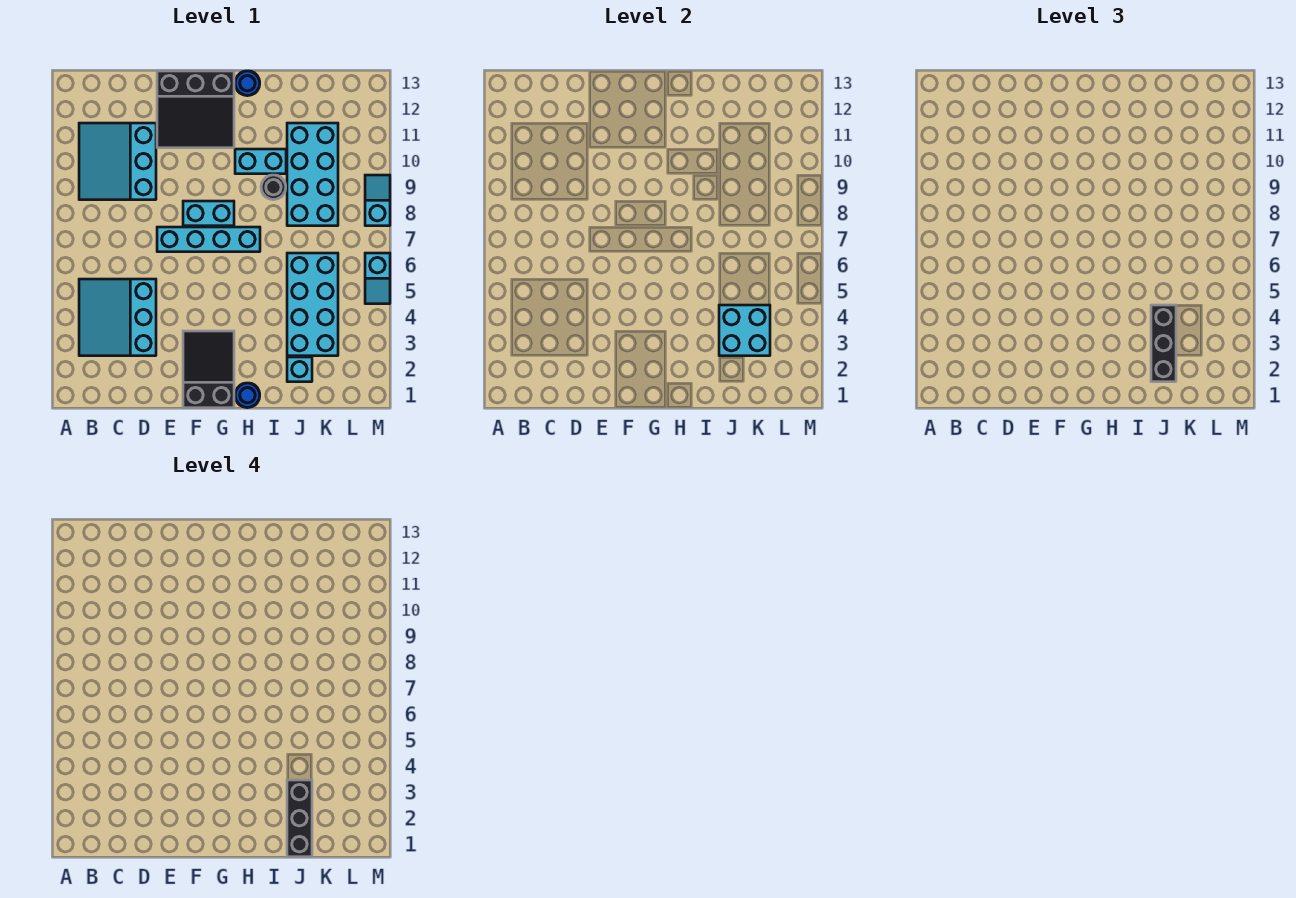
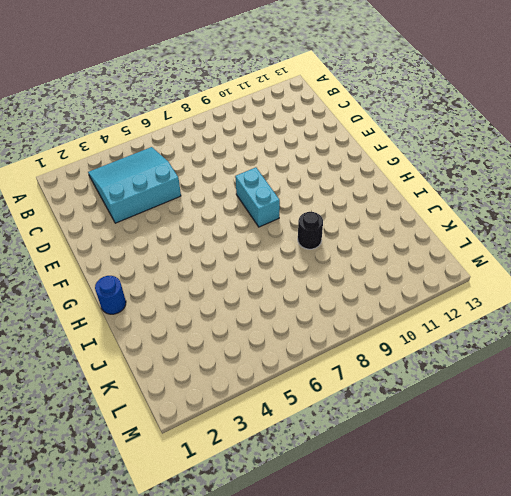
none -> cyan slope B9:D11 level 1 top D
none -> cyan brick E7:H7 level 1
none -> black slope E11:G13 level 1 top 13

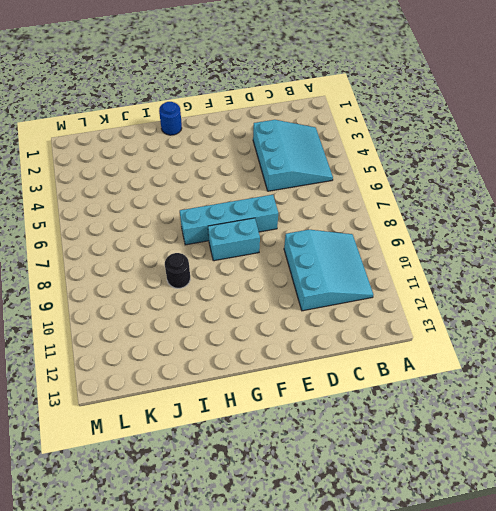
none -> black slope E11:G13 level 1 top 13
none -> black slope F1:G3 level 1 top 1
none -> cyan brick H10:I10 level 1

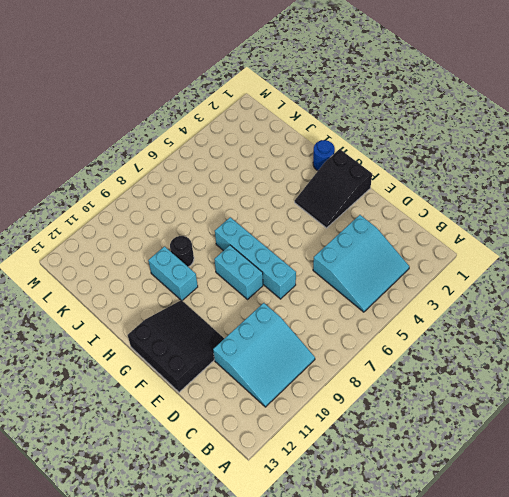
none -> blue round brick H13 level 1
none -> cyan brick J2 level 1
none -> cyan brick J3:K6 level 1

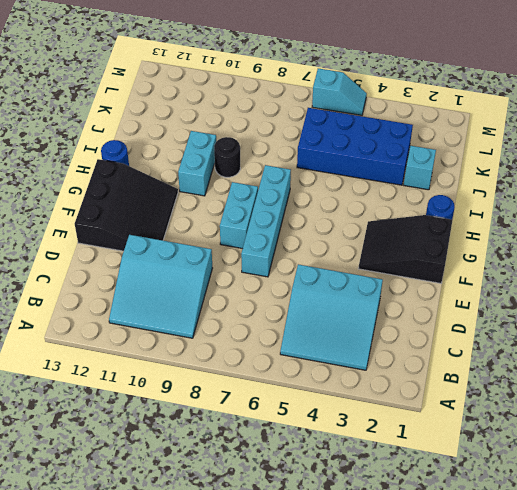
blue brick J3:K6 level 1 -> cyan brick J3:K6 level 1
none -> cyan brick J8:K11 level 1
none -> cyan slope M8:M9 level 1 top 8
none -> cyan brick J3:K4 level 2

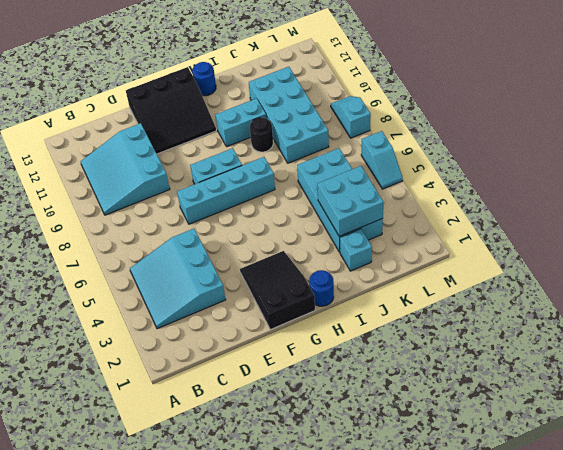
none -> black brick J2:J4 level 3
none -> black brick J1:J3 level 4

